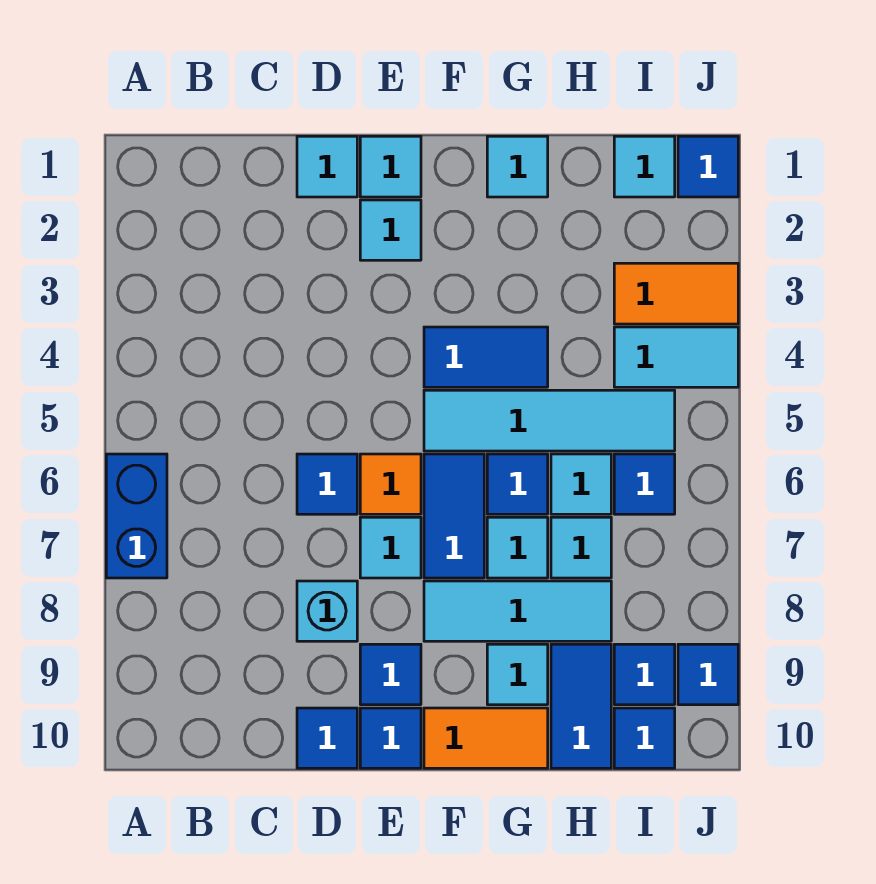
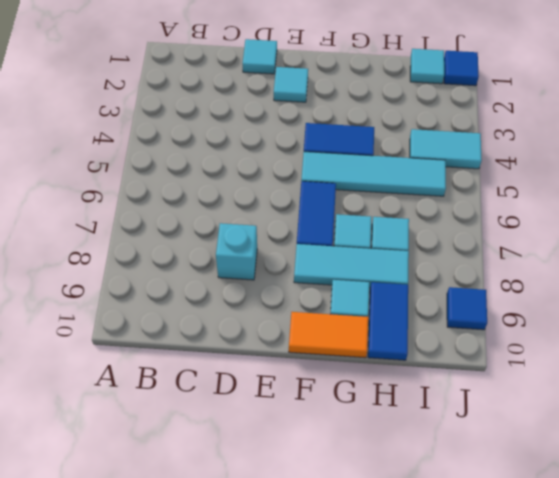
none -> blue brick A6:A7 level 1
none -> blue tile D6 level 1
none -> blue tile D10 level 1
none -> cyan tile E1 level 1

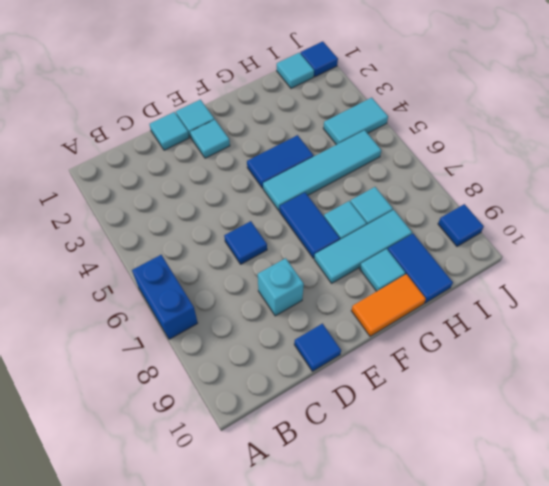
none -> orange tile E6 level 1
none -> cyan tile E7 level 1
none -> blue tile E9 level 1
none -> blue tile E10 level 1

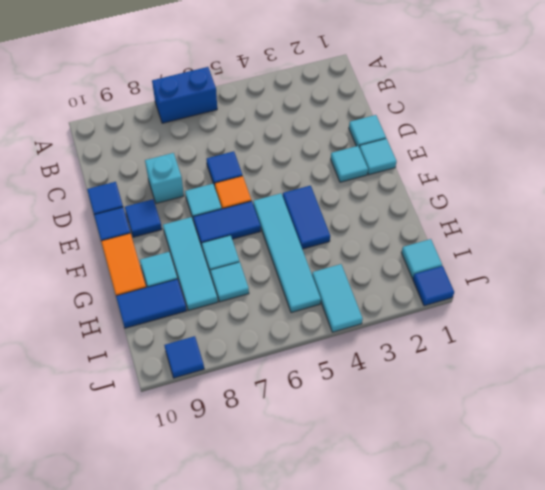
none -> cyan tile G1 level 1
none -> blue tile G6 level 1
none -> cyan tile H6 level 1
none -> orange tile I3:J3 level 1

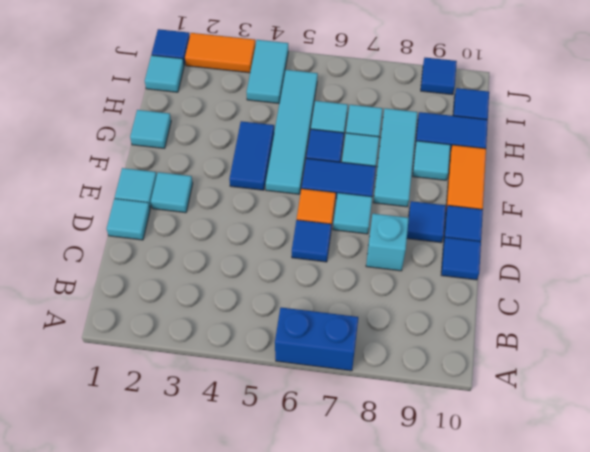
orange tile J2:J3 level 1 -> orange tile I3:J3 level 1
none -> blue tile I6 level 1
none -> blue tile I9 level 1

